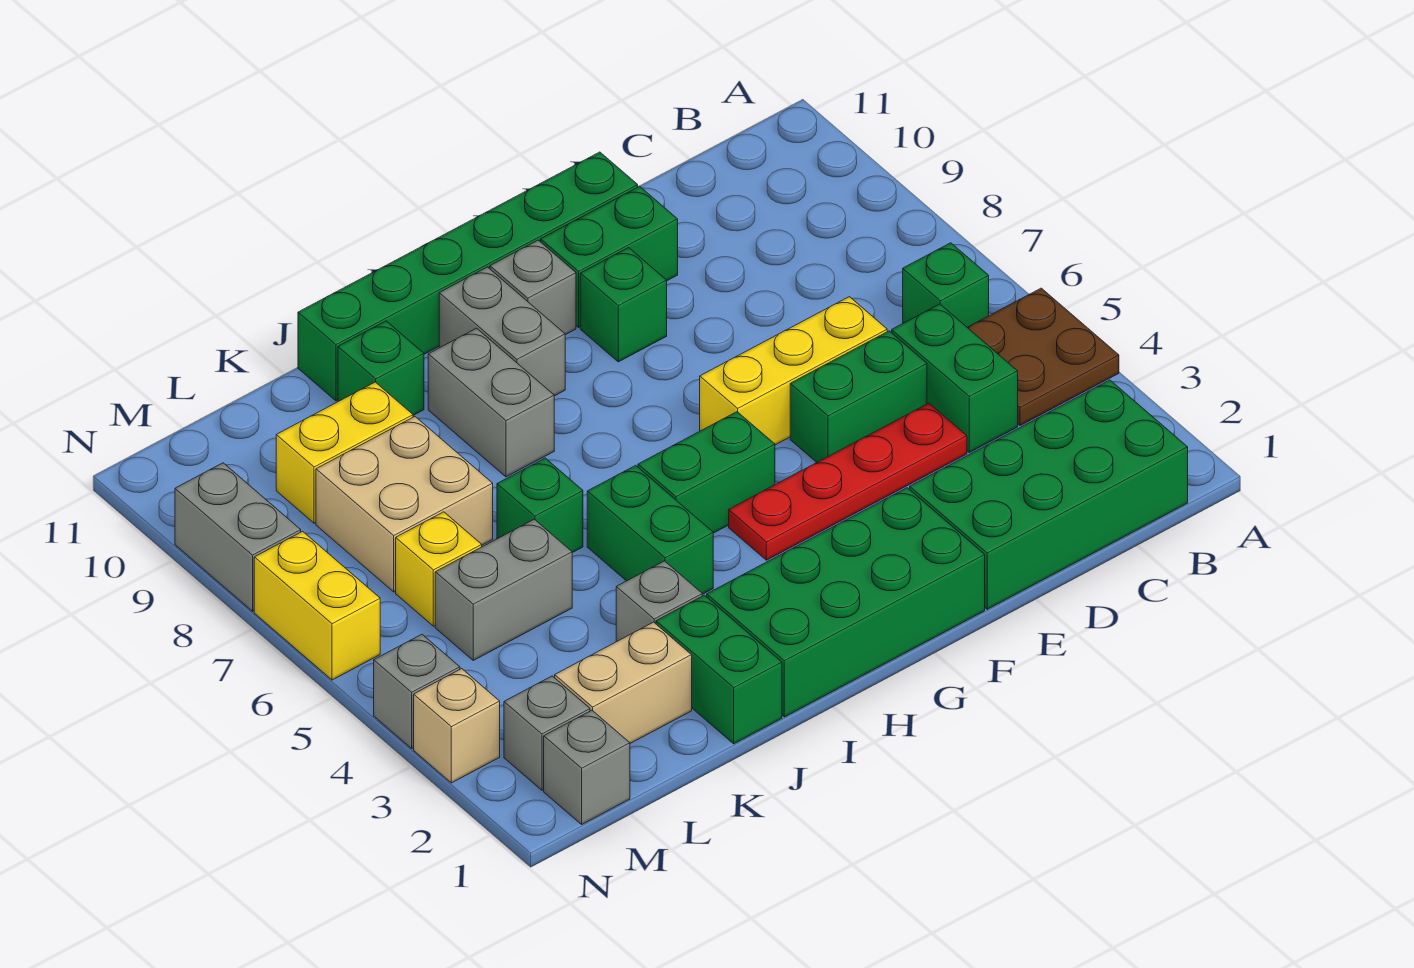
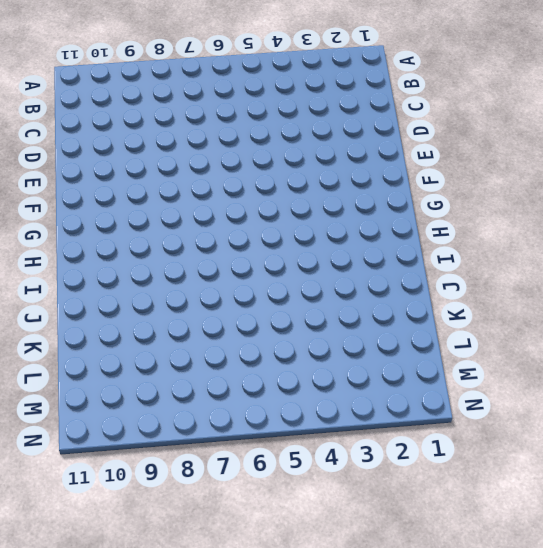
none -> brown plate A4:B5 level 1
none -> green brick B1:E2 level 1
none -> green brick B6 level 1
none -> green brick C4:C5 level 1

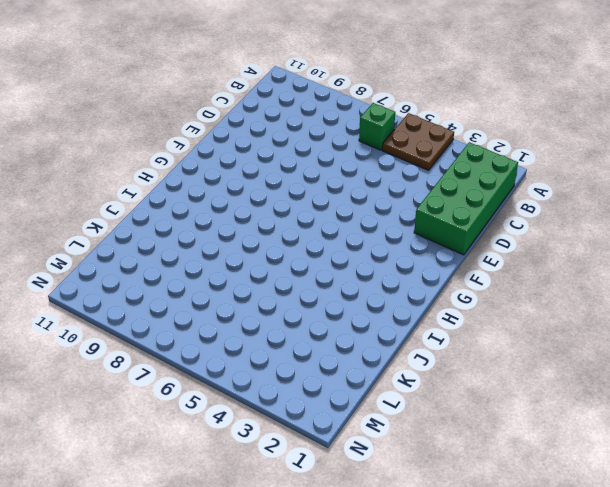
none -> green brick C4:C5 level 1
none -> red plate D4:G4 level 1
none -> green brick D5:E5 level 1
none -> yellow brick D6:F6 level 1

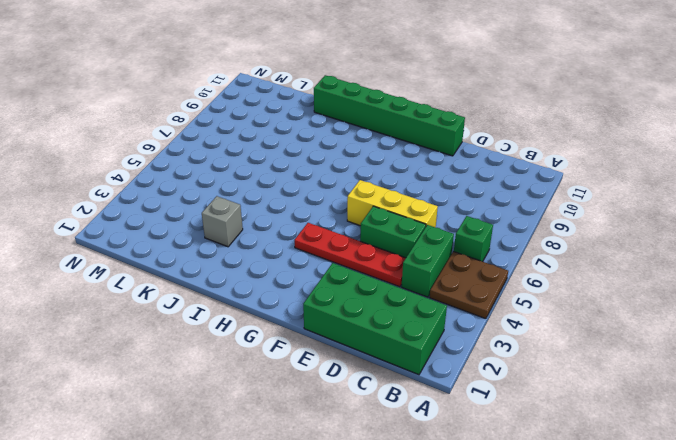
none -> green brick E10:F10 level 1
none -> green brick F1:I2 level 1
none -> green brick F9 level 1
none -> green brick G5:H5 level 1

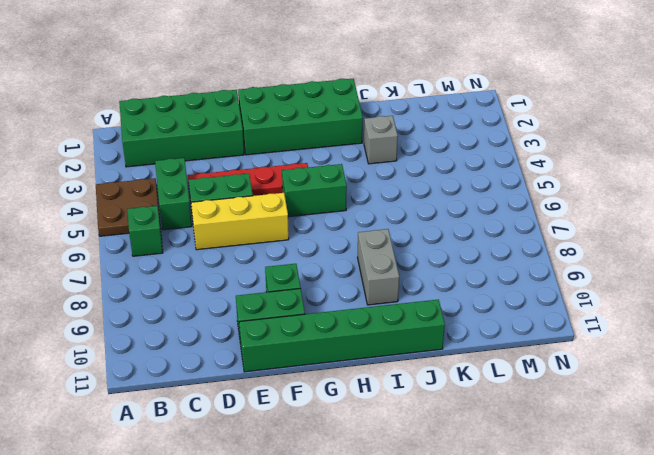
none -> grey brick G10 level 1
none -> grey brick H9:H10 level 1
none -> green brick I4:I5 level 1
none -> green brick J1:J2 level 1

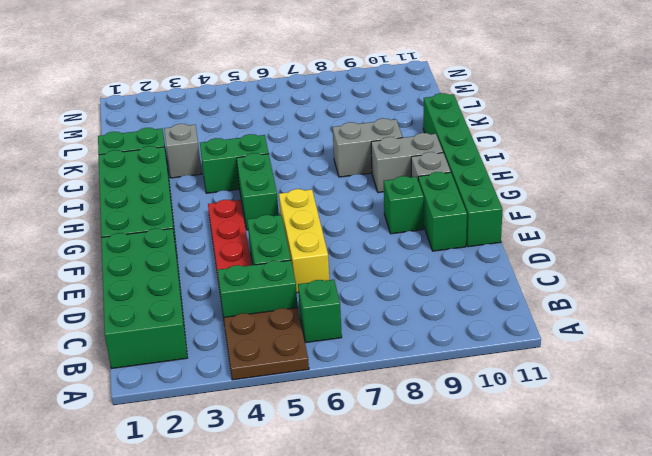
none -> green brick J6 level 1
none -> green brick J10 level 1
none -> tan brick K2:L2 level 1
none -> grey brick K5:L5 level 1

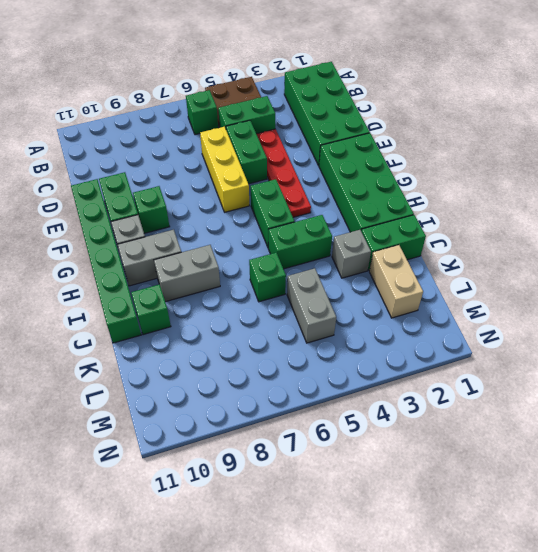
none -> tan brick K7:L8 level 1
none -> yellow brick K9:L9 level 1
none -> yellow brick L6 level 1
none -> grey brick M1 level 1

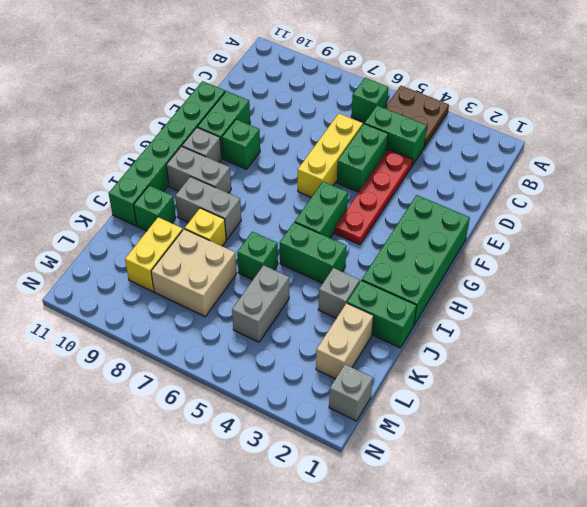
yellow brick J8 level 1 -> yellow brick L6 level 1
none -> green brick B1:E2 level 1
none -> grey brick M2 level 1
none -> tan brick N3 level 1
none -> grey brick N4 level 1

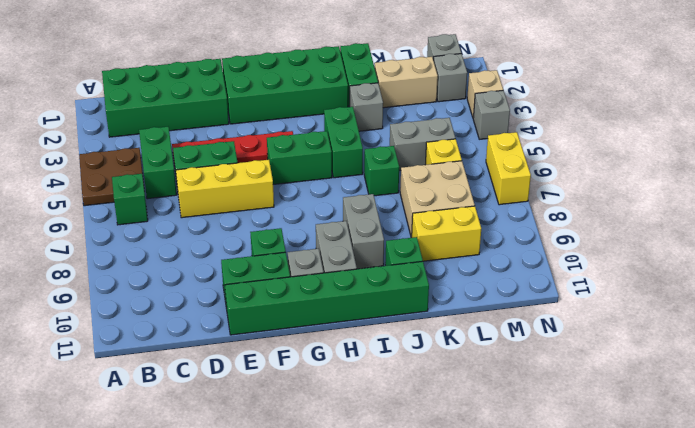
none -> grey brick N8:N9 level 1

